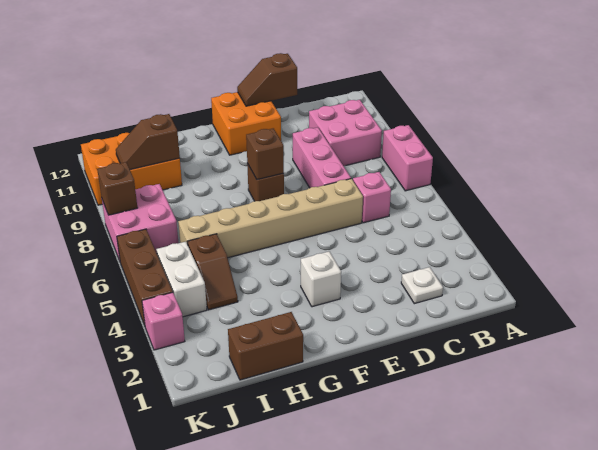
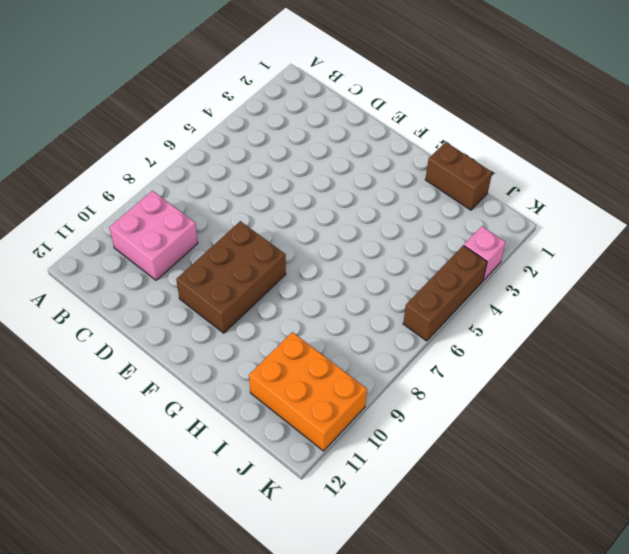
brown brick E8:F10 level 1 -> brown brick F8 level 1
none -> pink brick A7:A8 level 1
none -> white plate C2 level 1
none -> pink brick C6 level 1

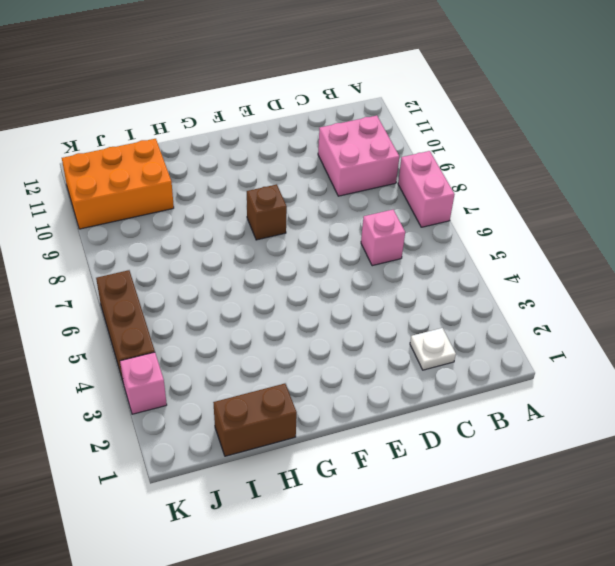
none -> tan brick D6:I6 level 1
none -> pink brick D7:D9 level 1
none -> orange brick E11:F12 level 1

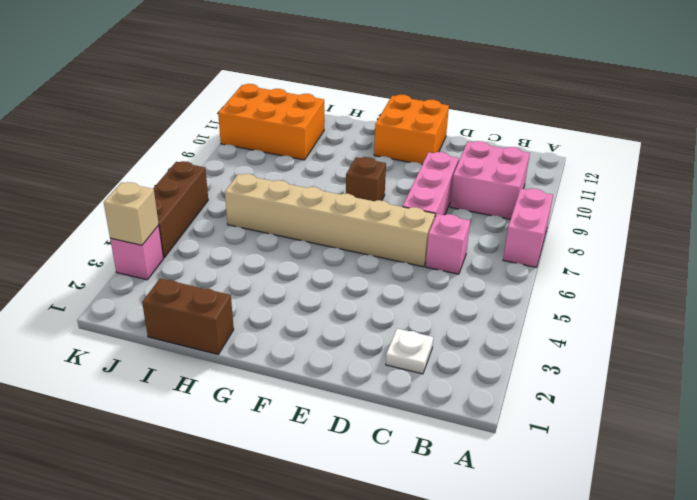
tan brick K3 level 2 -> none
none -> white brick F3 level 1
none -> brown slope I4:I5 level 1 top 5
none -> white brick J4:J5 level 1

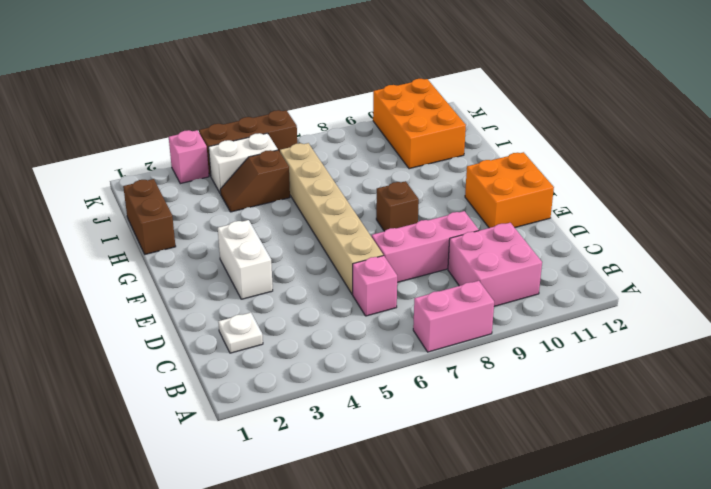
white brick E3:F3 level 1 -> white brick F3 level 1
none -> pink brick J7:K8 level 1
none -> brown slope D12:E12 level 2 top D
none -> brown brick F8 level 2

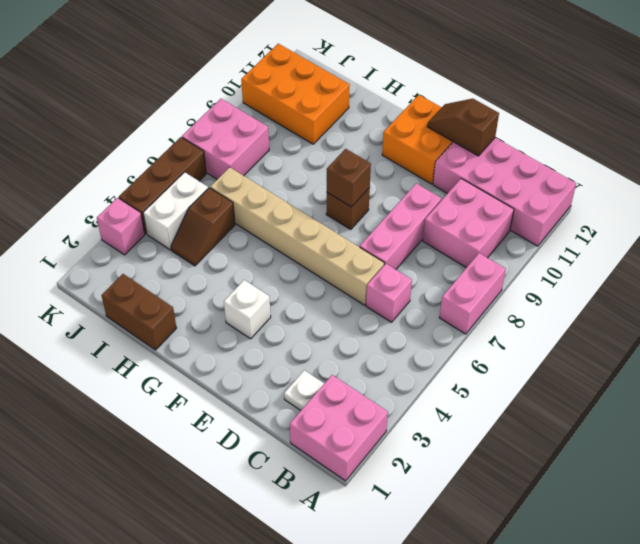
pink brick A1:B2 level 1 -> none
pink brick A11:D12 level 1 -> none
none -> brown slope I10:J10 level 2 top I
none -> brown brick K8 level 2

